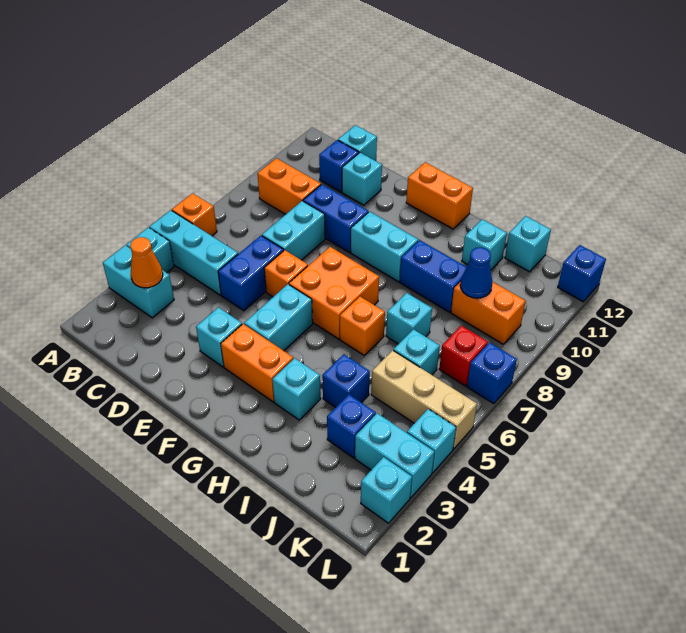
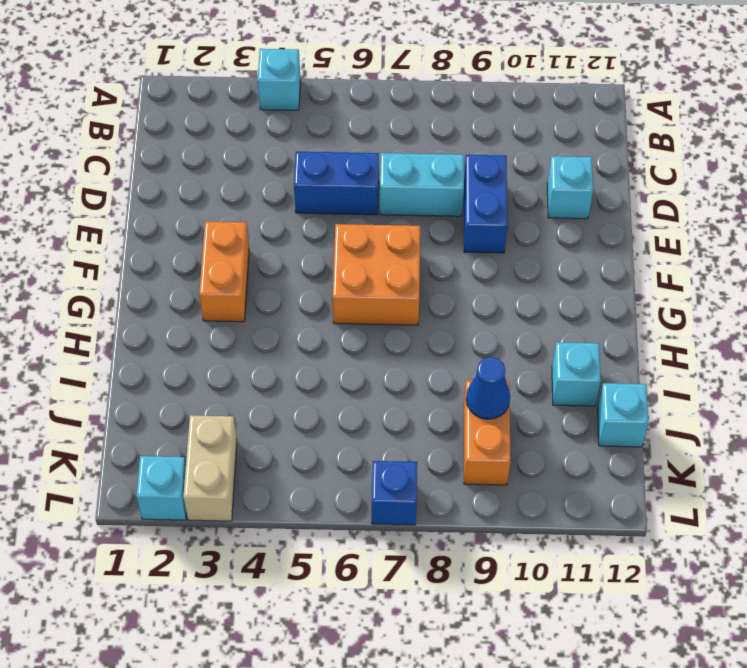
tan brick K3:L3 level 1 -> cyan brick K3:L3 level 1
none -> cyan brick A3:B3 level 1
none -> cyan brick A5:C5 level 1
none -> orange brick A6 level 1
none -> orange brick B9:C9 level 1

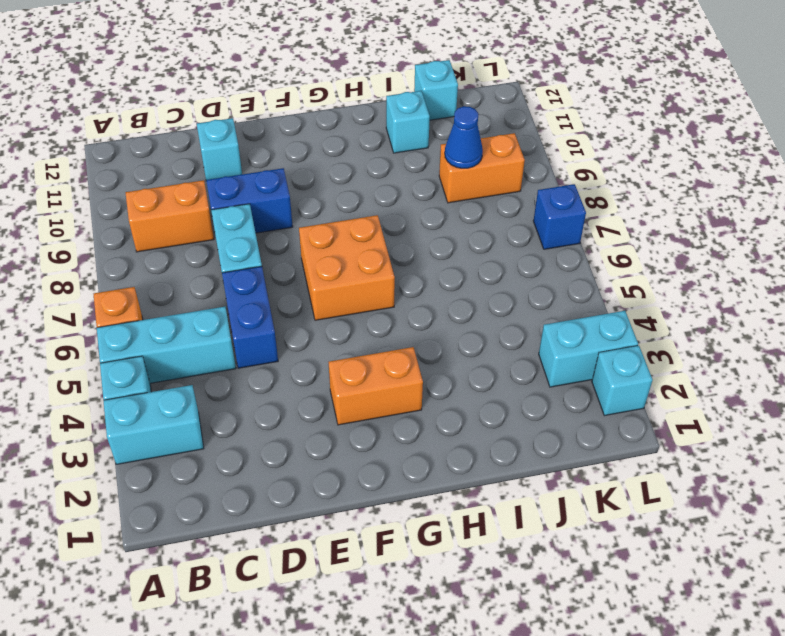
none -> blue brick C11 level 1
none -> cyan brick C12 level 1
none -> cyan brick E3 level 1
none -> orange brick E6 level 1

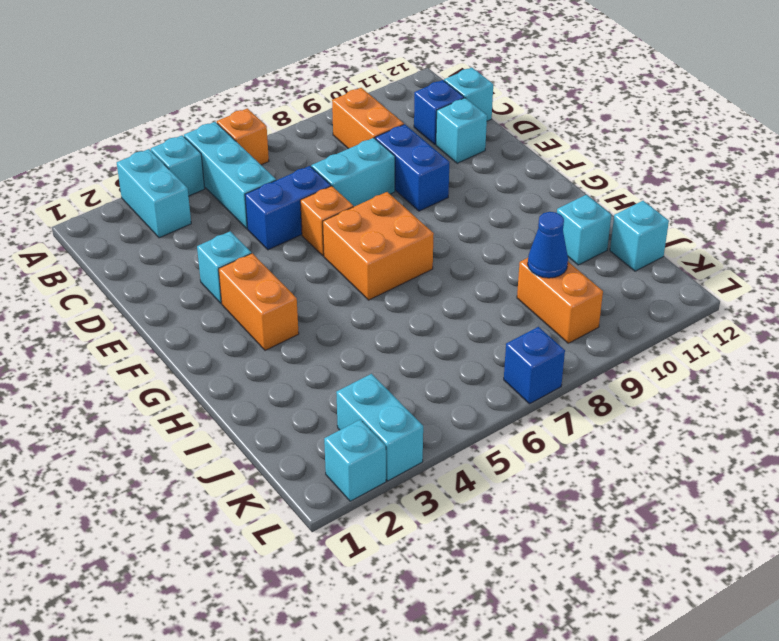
none -> cyan brick F4:F5 level 1
none -> cyan brick F9:G9 level 1
none -> orange brick F12:G12 level 1
none -> cyan brick H3 level 1

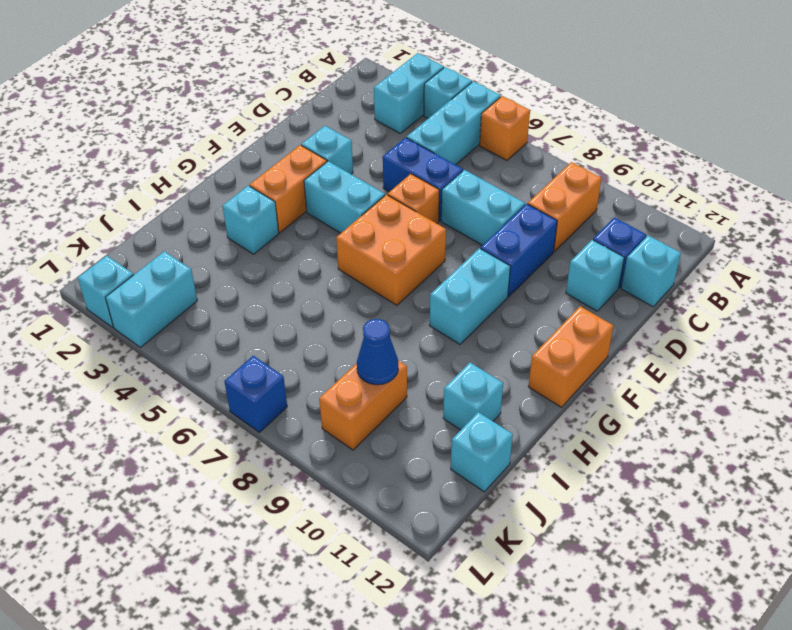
none -> orange brick H6 level 1
none -> blue brick H9:I9 level 1
none -> blue brick I4 level 1
none -> cyan brick I7 level 1

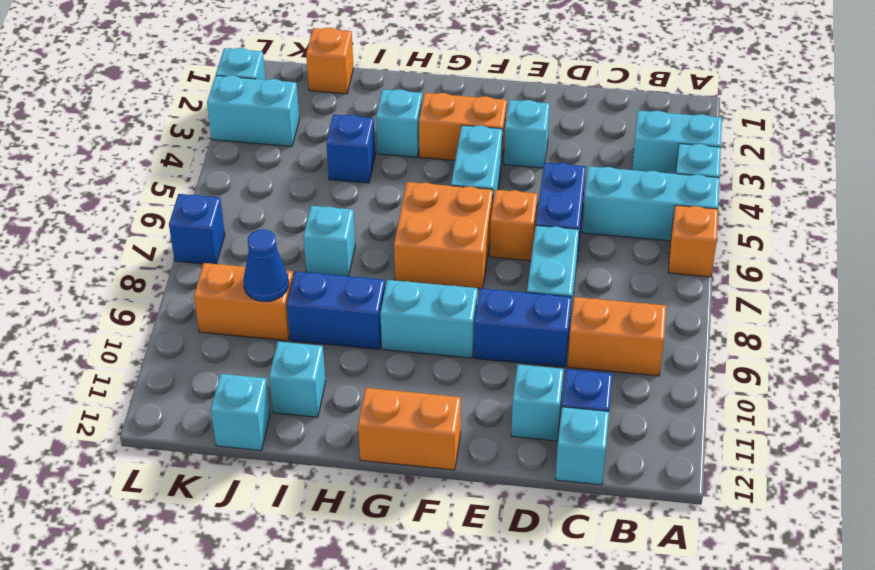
orange brick J1 level 1 -> orange brick H6 level 1
none -> blue brick J3 level 1
none -> tan brick J5:L5 level 1
none -> cyan brick J6 level 1
none -> red brick K7 level 1

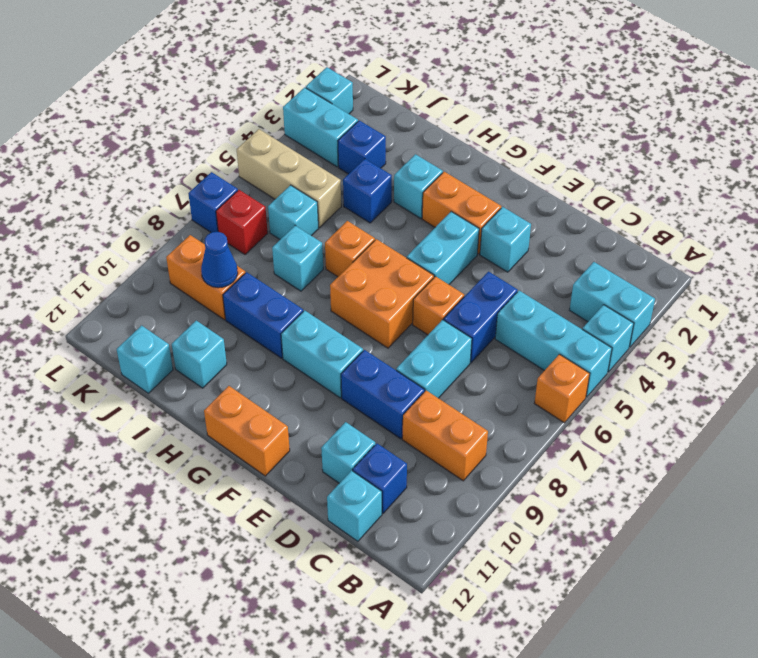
none -> cyan brick L4 level 1
none -> blue brick L12 level 1
none -> orange cone B3 level 2

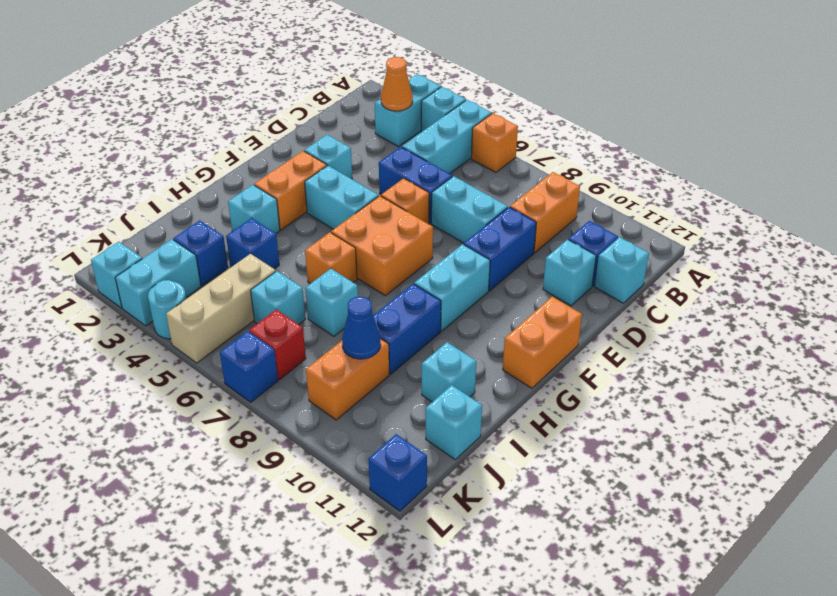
cyan round brick L4 level 1 -> cyan brick L4 level 1

